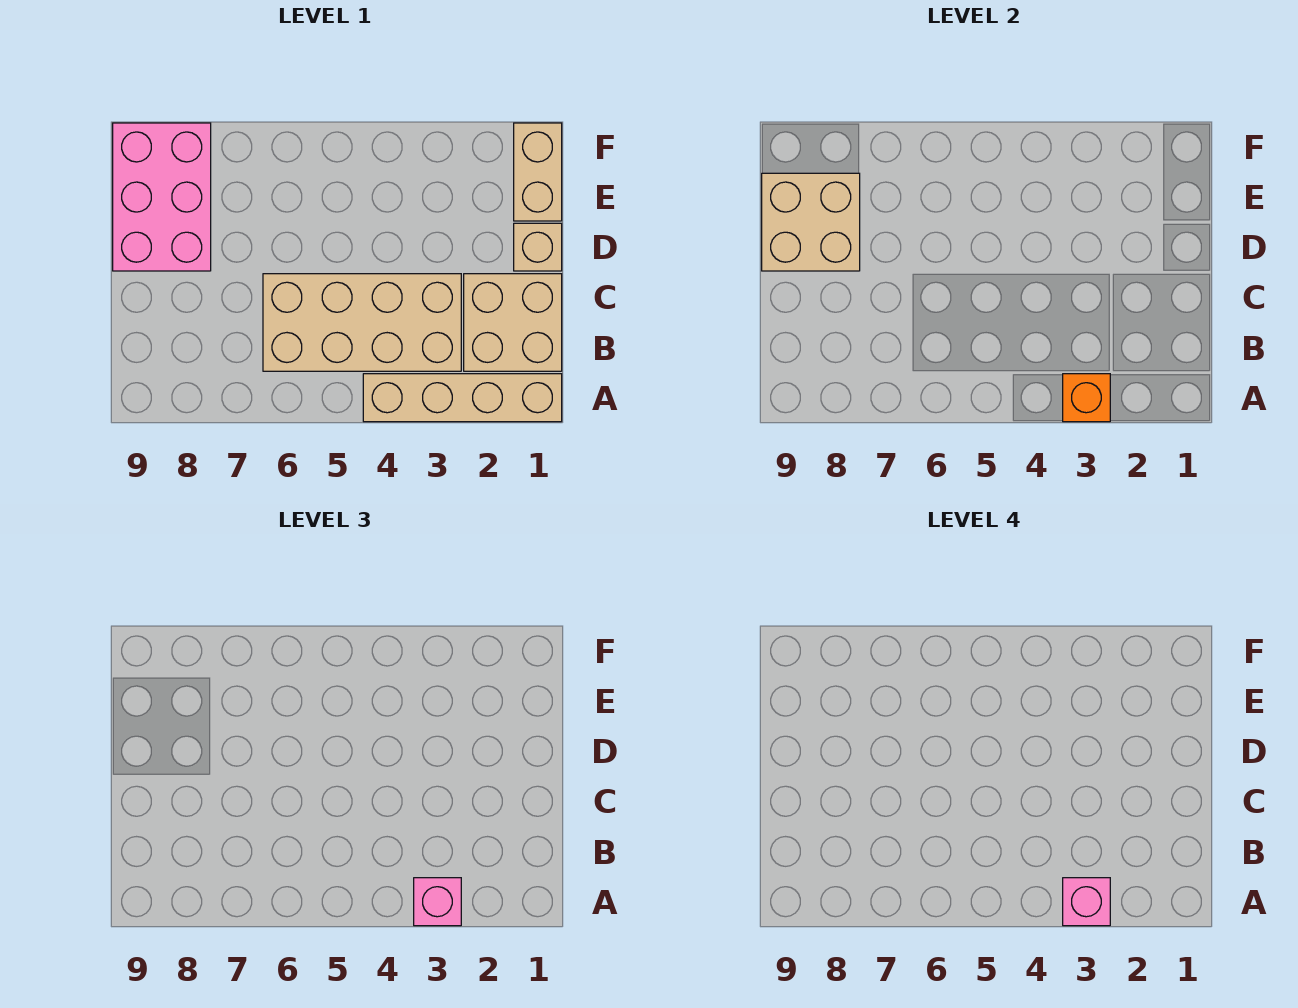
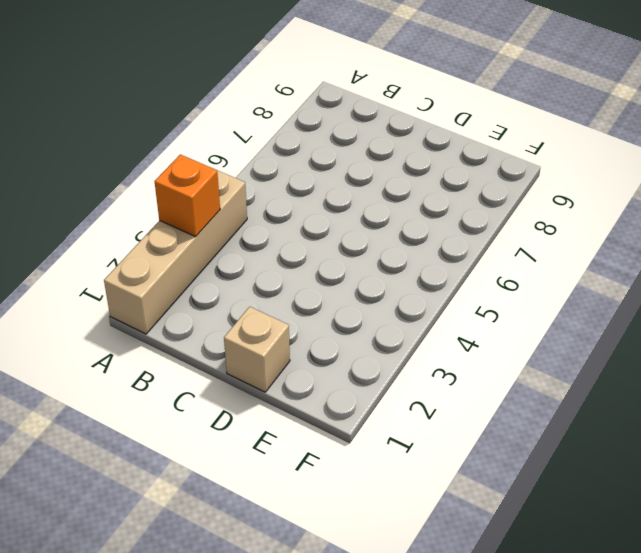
none -> tan brick B1:C2 level 1
none -> tan brick B3:C6 level 1

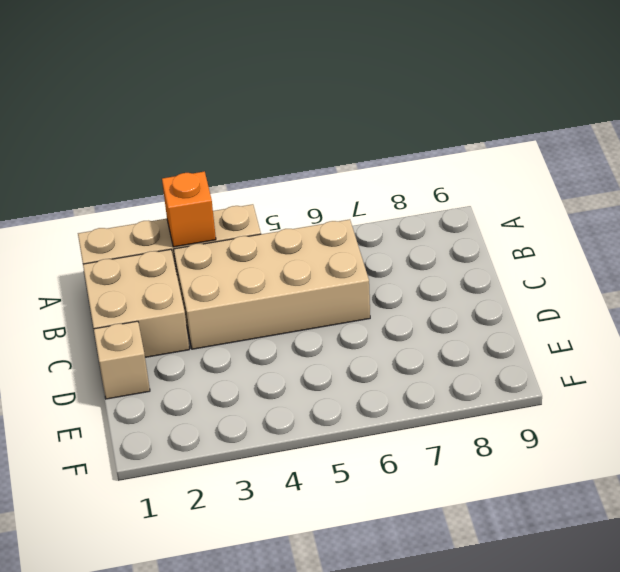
none -> pink brick D8:F9 level 1
none -> tan brick E1:F1 level 1

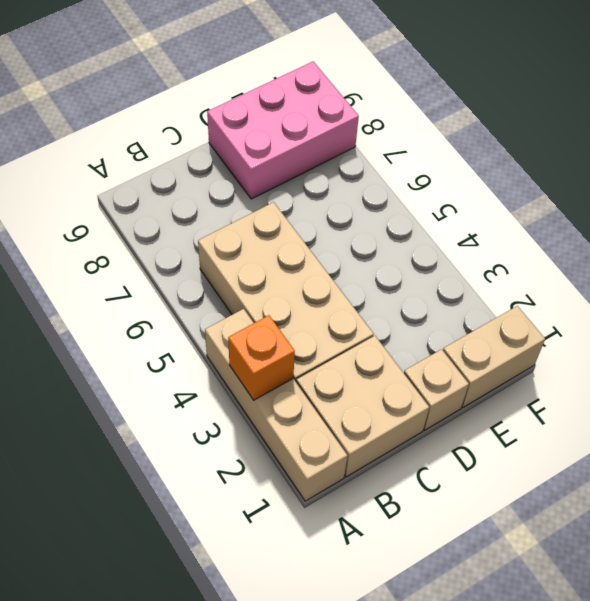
none -> tan brick D8:E9 level 2
none -> pink brick A3 level 3

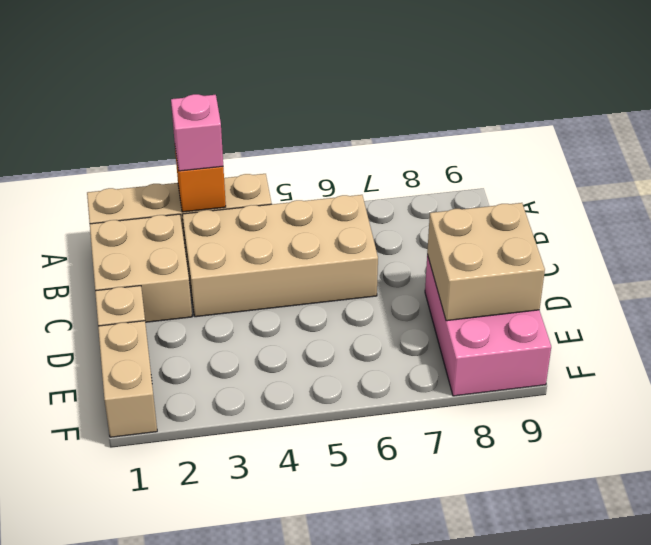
none -> pink brick A3 level 4

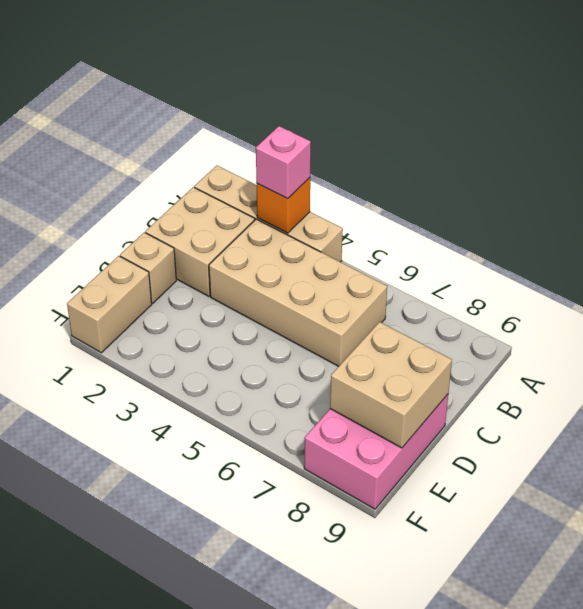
none -> pink brick A3 level 4

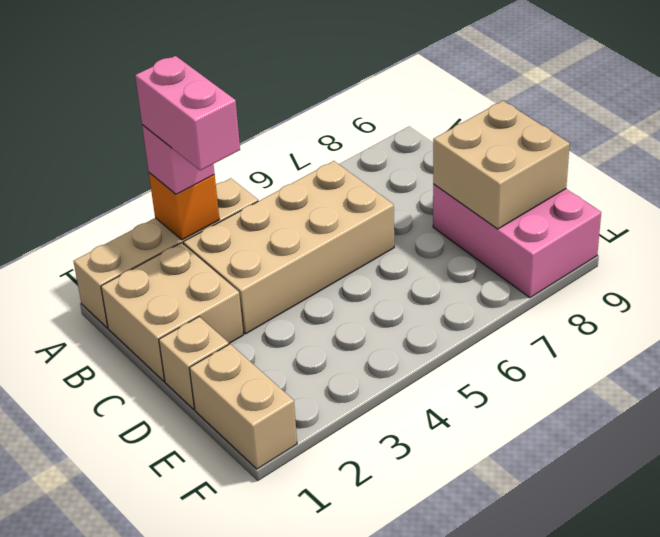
pink brick A3:B3 level 4 -> pink brick A3 level 4

